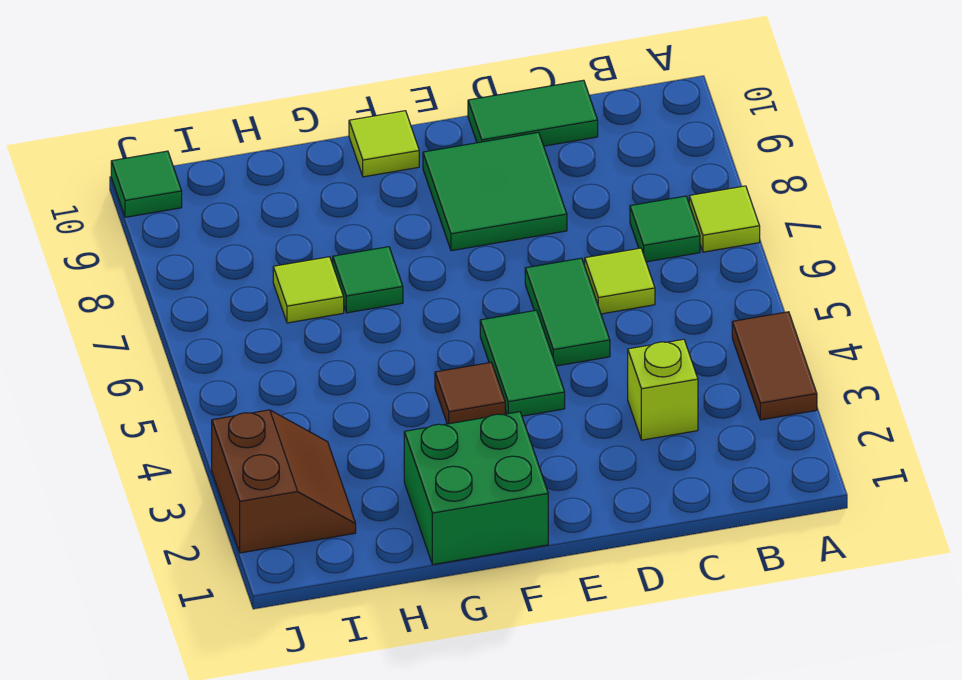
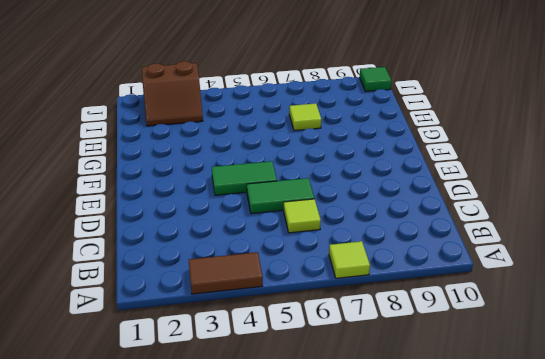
none -> green tile B7 level 1
none -> lime brick C3 level 1
none -> green tile C10:D10 level 1

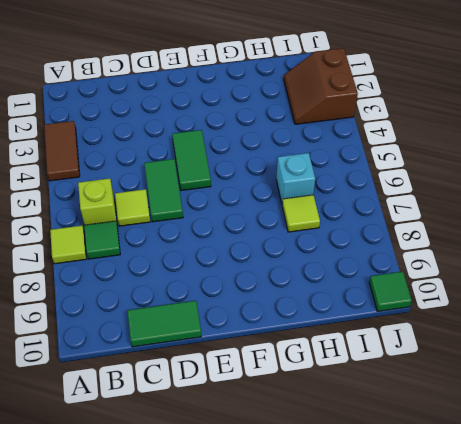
lime brick B6 level 1 -> lime brick C3 level 1
cyan brick H6 level 1 -> none
none -> green tile D8:E9 level 1
none -> green brick F1:G2 level 1
none -> brown tile F4 level 1

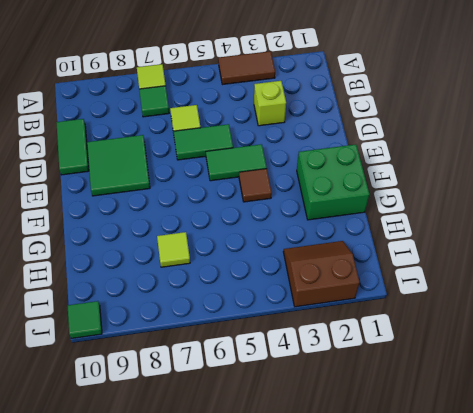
none -> lime tile F10 level 1
none -> green tile G7 level 1

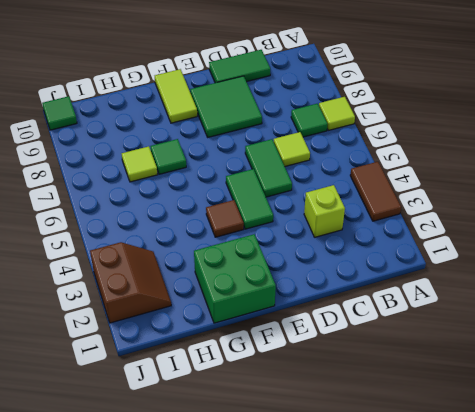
lime tile F9:F10 level 1 -> lime tile F10 level 1

